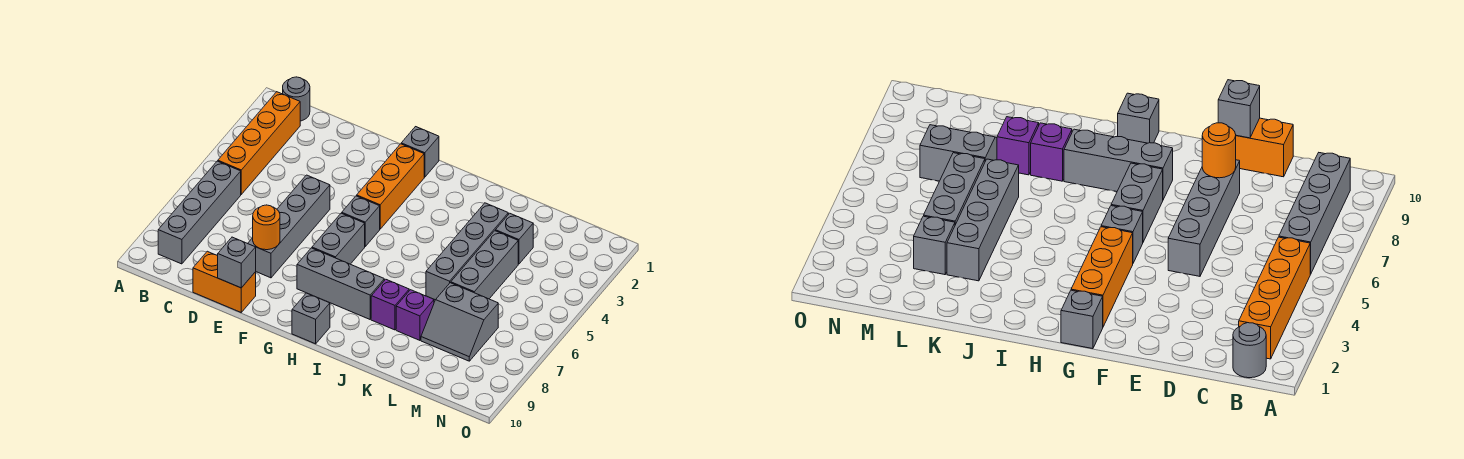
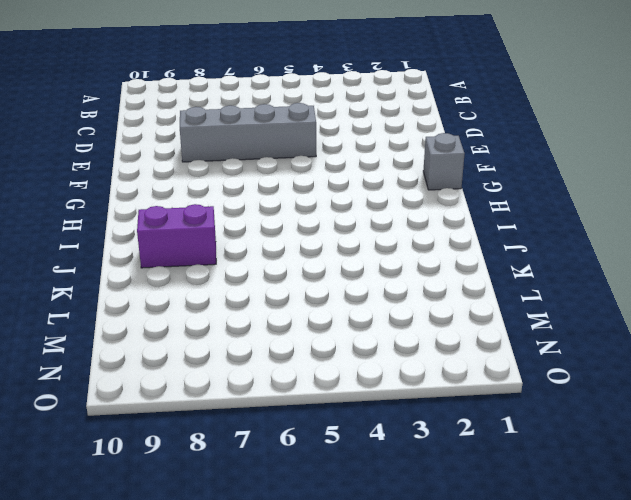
purple brick J8:J9 level 1 -> purple brick J8 level 1
none -> grey round brick B1 level 1
none -> orange brick B2:B5 level 1
none -> grey brick B6:B9 level 1

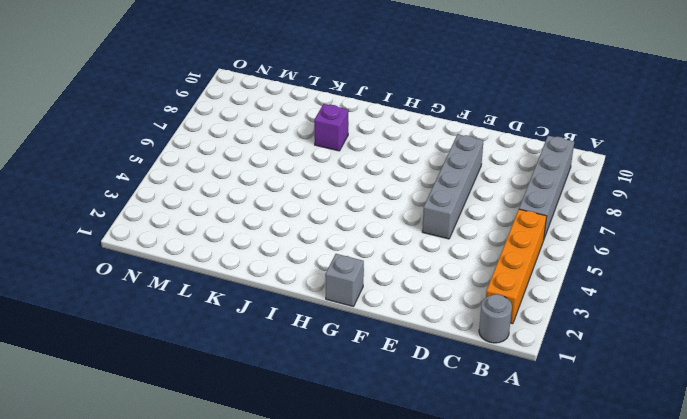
none -> orange brick D10:E10 level 1
none -> orange brick G2:G4 level 1
none -> grey brick G5 level 1

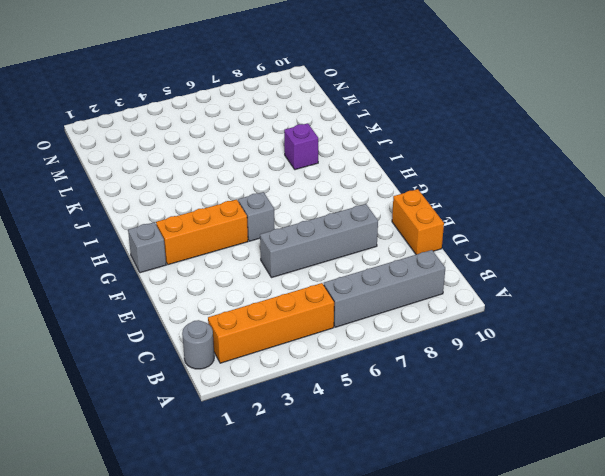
none -> grey brick G6:G7 level 1
none -> grey brick G8:I8 level 1
none -> grey brick H10 level 1

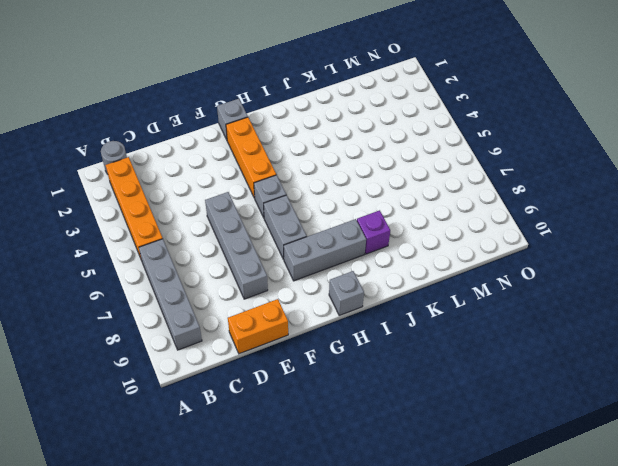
none -> grey brick K3:K6 level 1
none -> purple brick K8 level 1
none -> grey brick L3 level 1

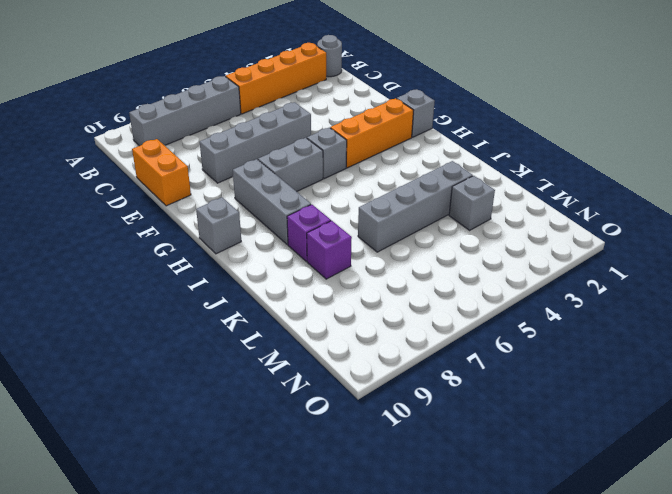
none -> grey brick L4:L6 level 1
none -> grey slope L7:M8 level 1 top 7
none -> orange round brick E8 level 2

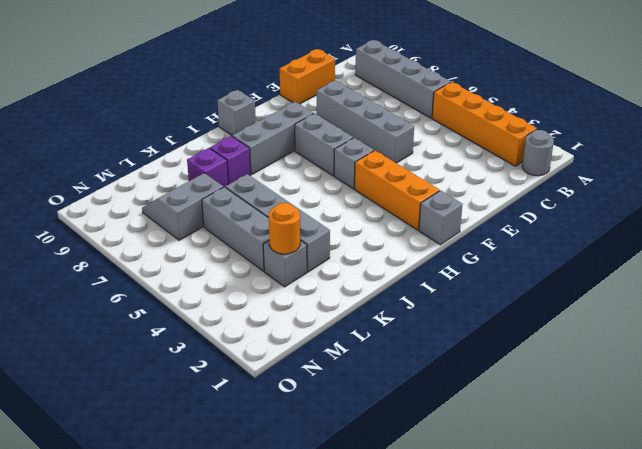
orange round brick L3 level 2 -> orange round brick E8 level 2
none -> grey brick E10 level 2

